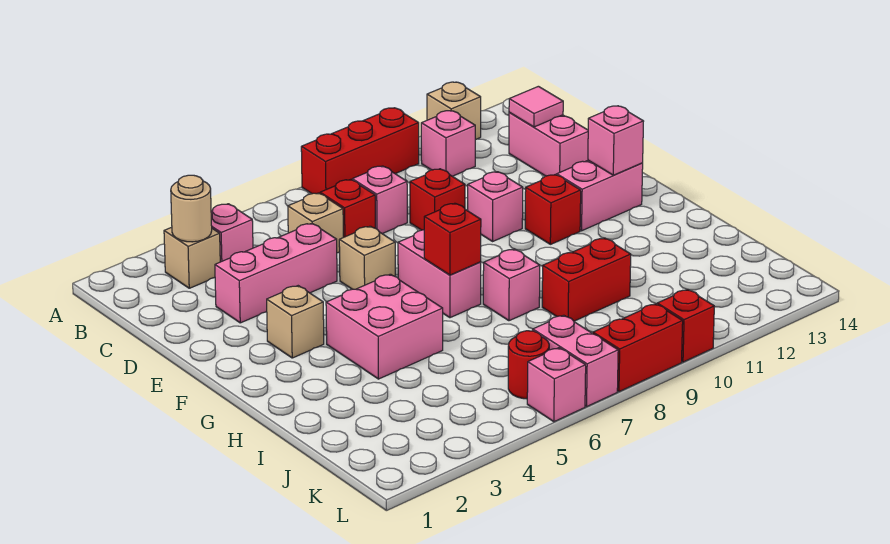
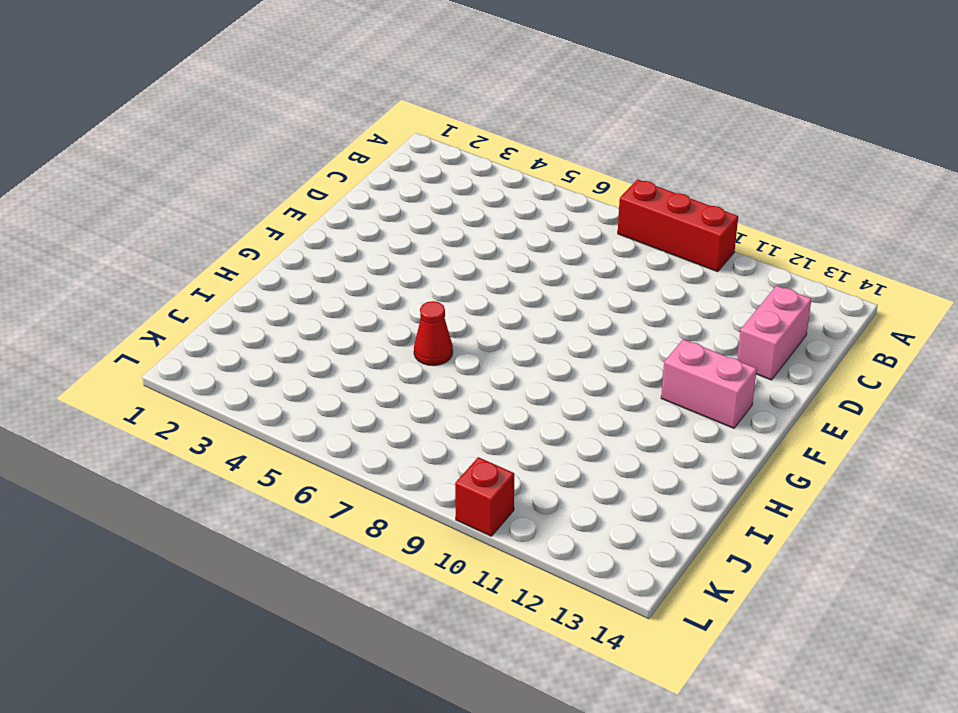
red cone H6 level 1 -> none
none -> tan brick A12 level 1
none -> tan brick B3 level 1
none -> pink brick B4 level 1

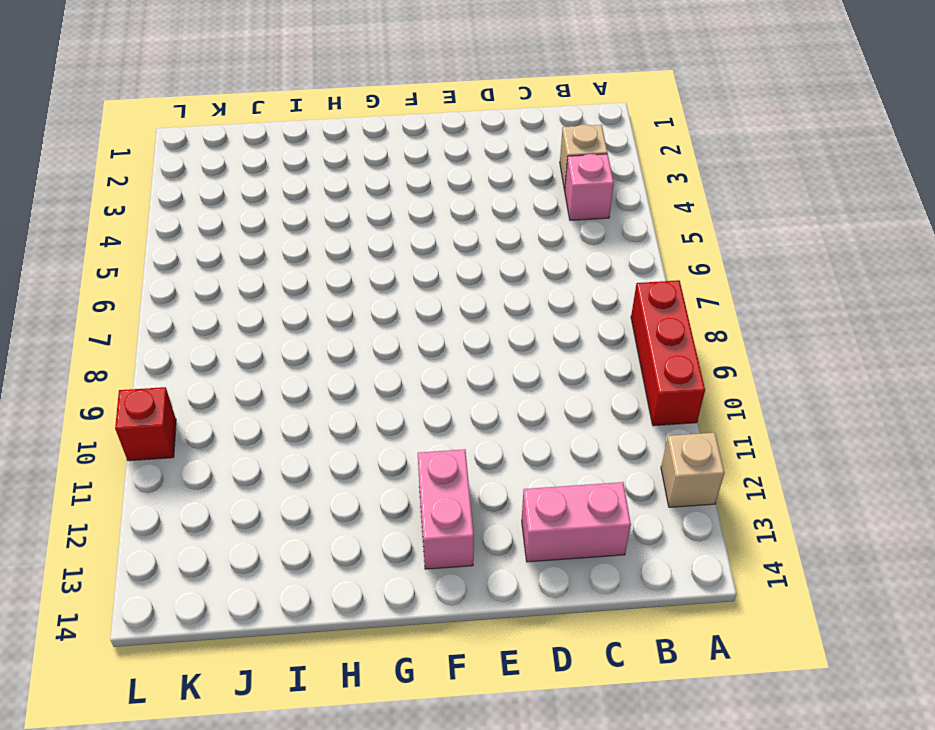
none -> pink brick B11 level 1
none -> tan brick C6 level 1
none -> red brick C7 level 1

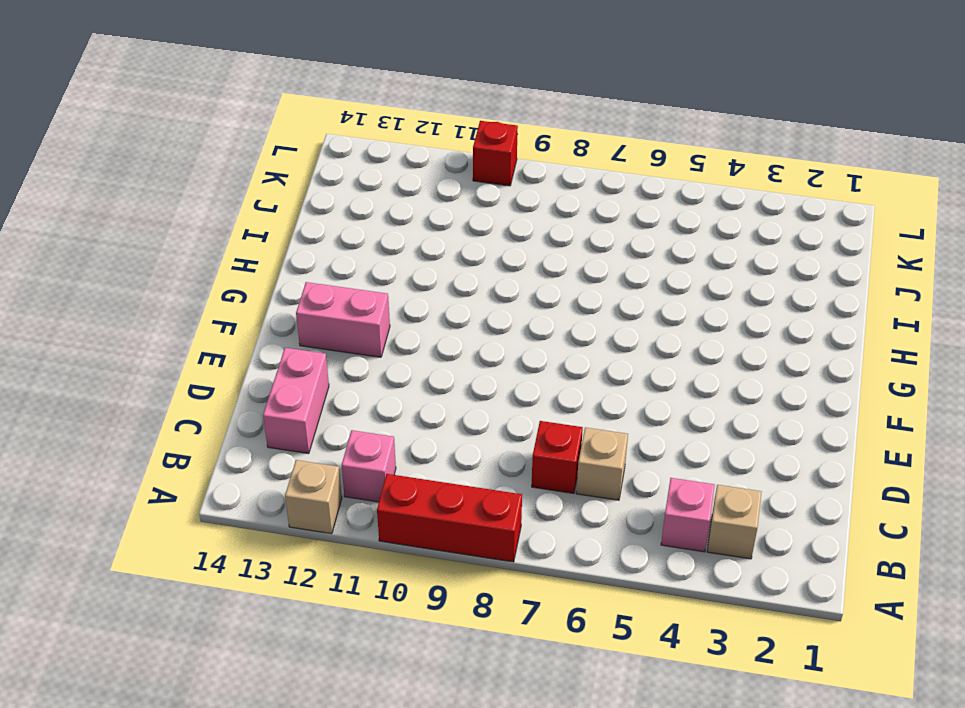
none -> pink brick C8 level 1
none -> pink brick D3:D5 level 1
none -> red brick D9 level 1

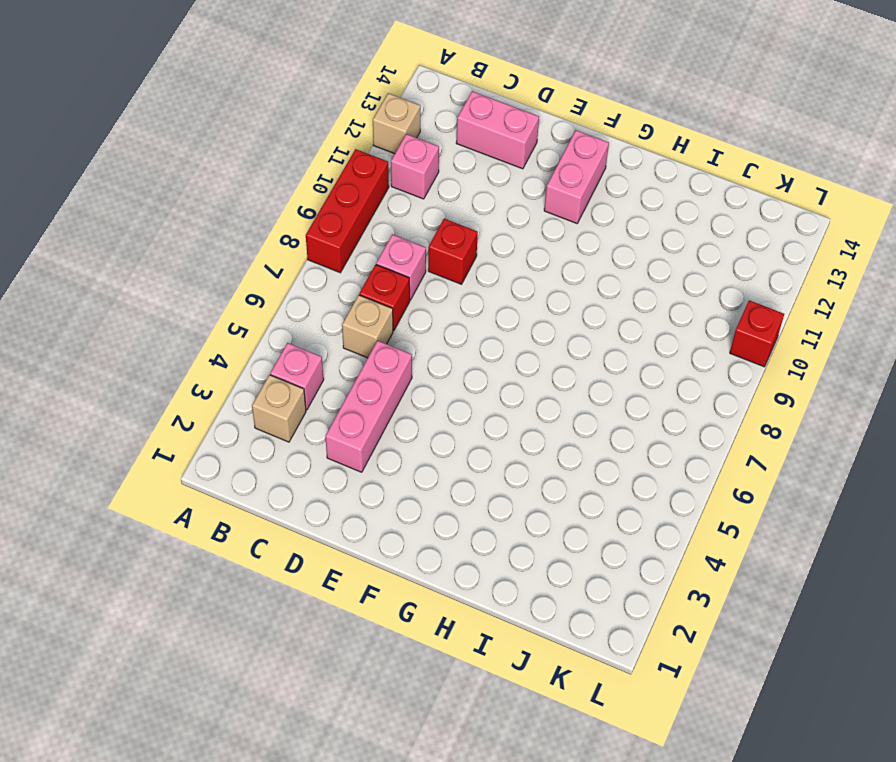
none -> tan brick E6 level 1
none -> pink brick E10 level 1
none -> tan brick F3 level 1

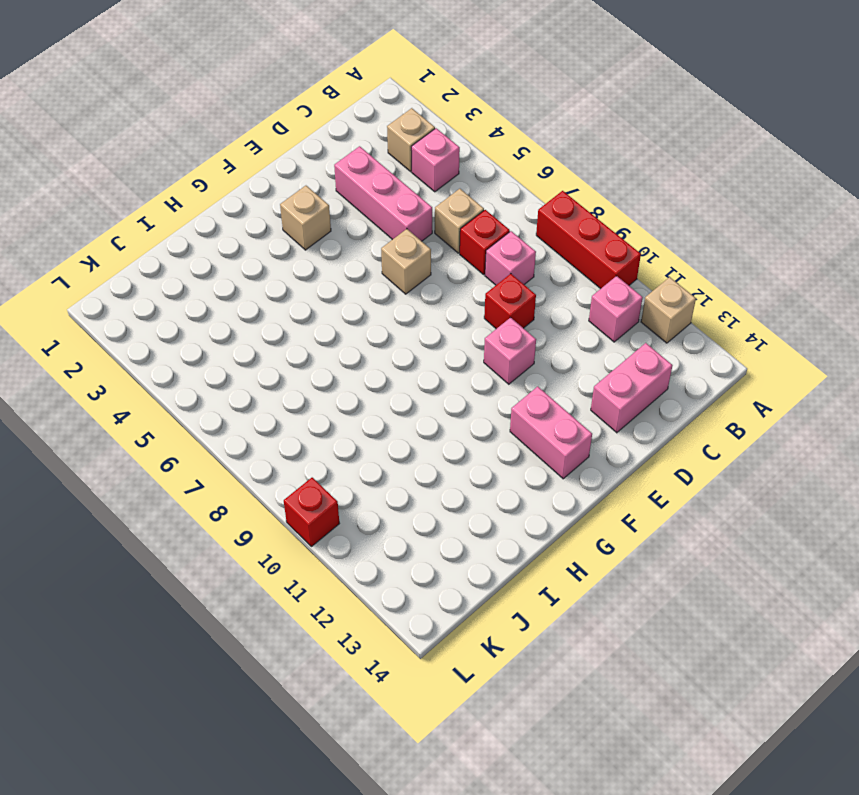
none -> pink brick F7:G7 level 1
none -> red brick F11 level 1
none -> pink brick G4:H5 level 1

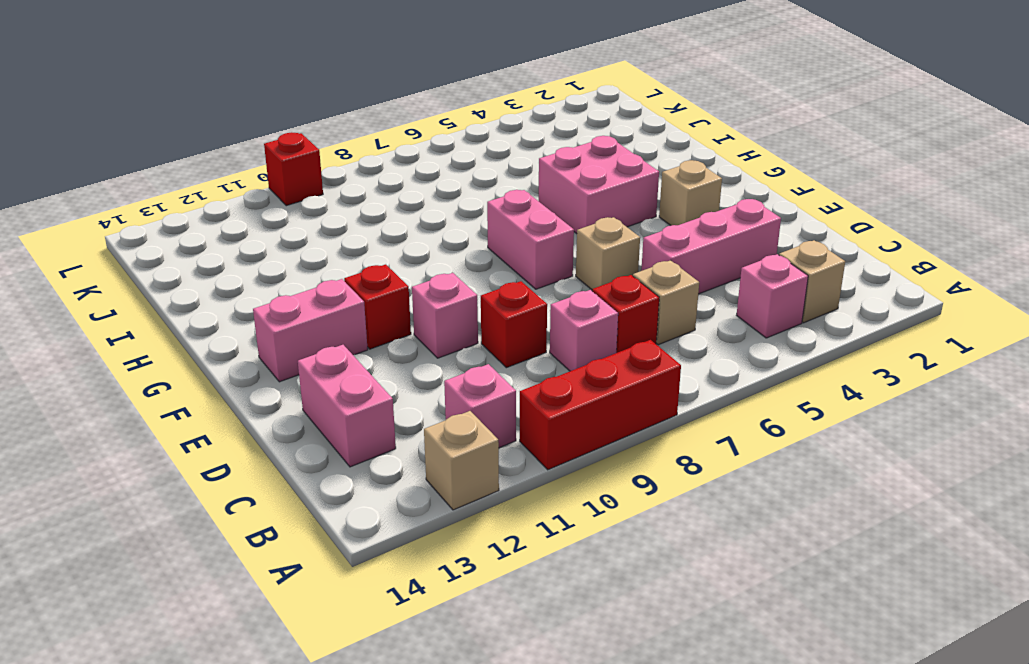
none -> pink brick H8 level 1
none -> red brick I9:I10 level 1
none -> red round brick K6 level 1

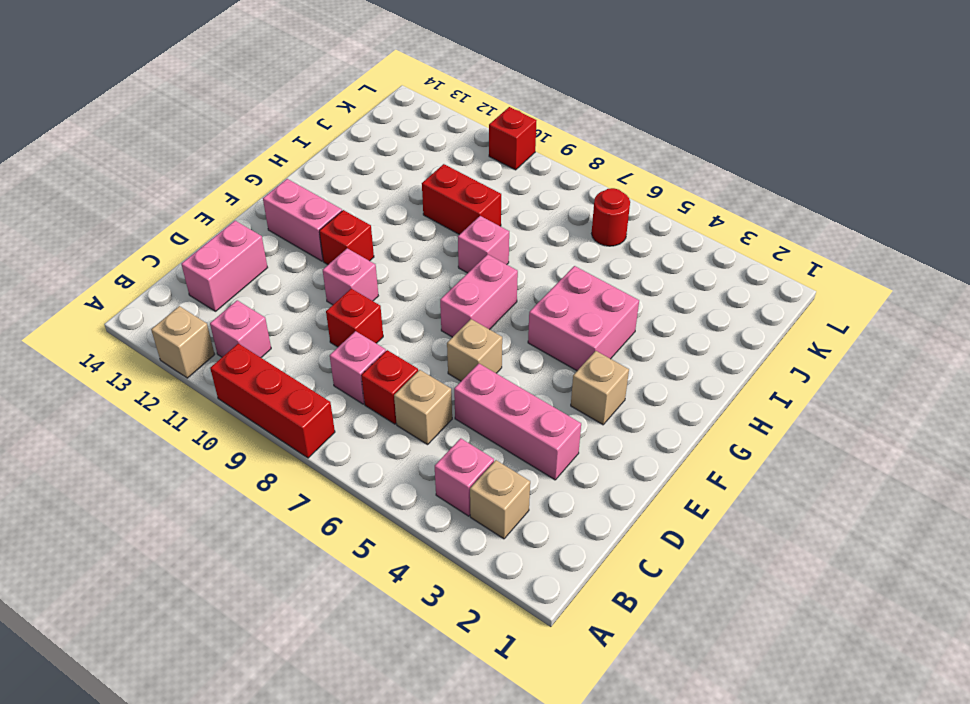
none -> pink brick K7:L7 level 1
none -> pink brick L6 level 1
none -> red brick L8:L9 level 1

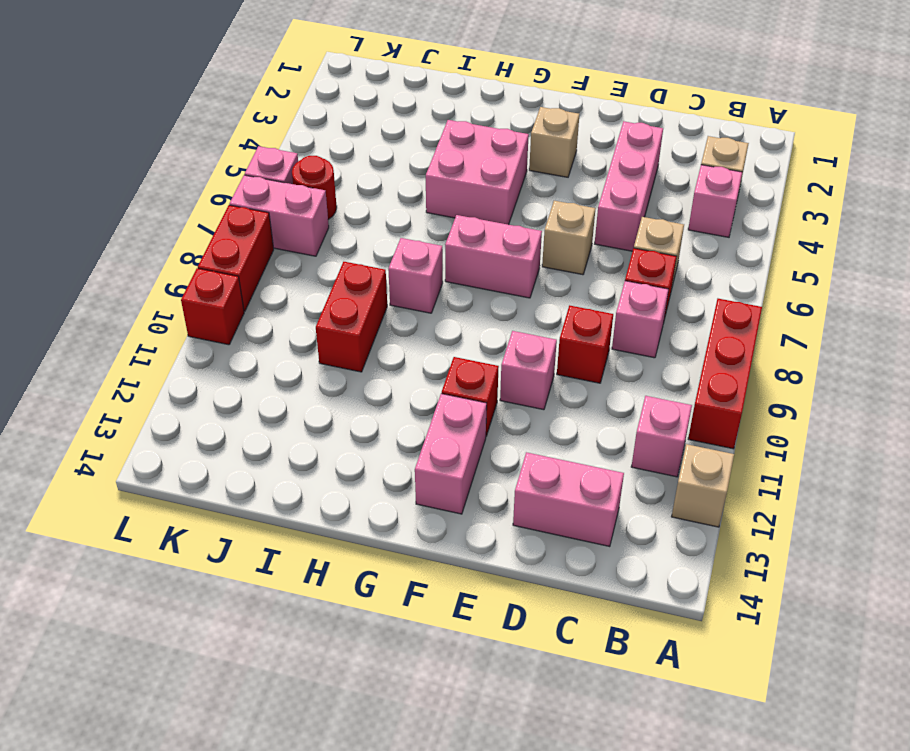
none -> tan round brick B3 level 2
none -> pink tile C13 level 2
none -> pink brick F13 level 2

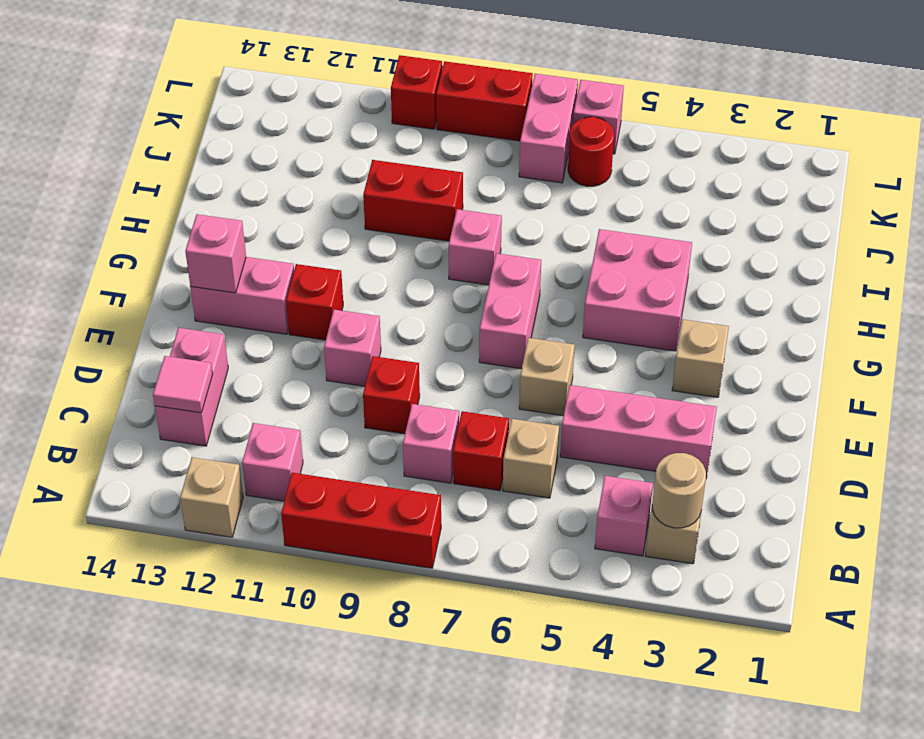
none -> red brick G7 level 2

